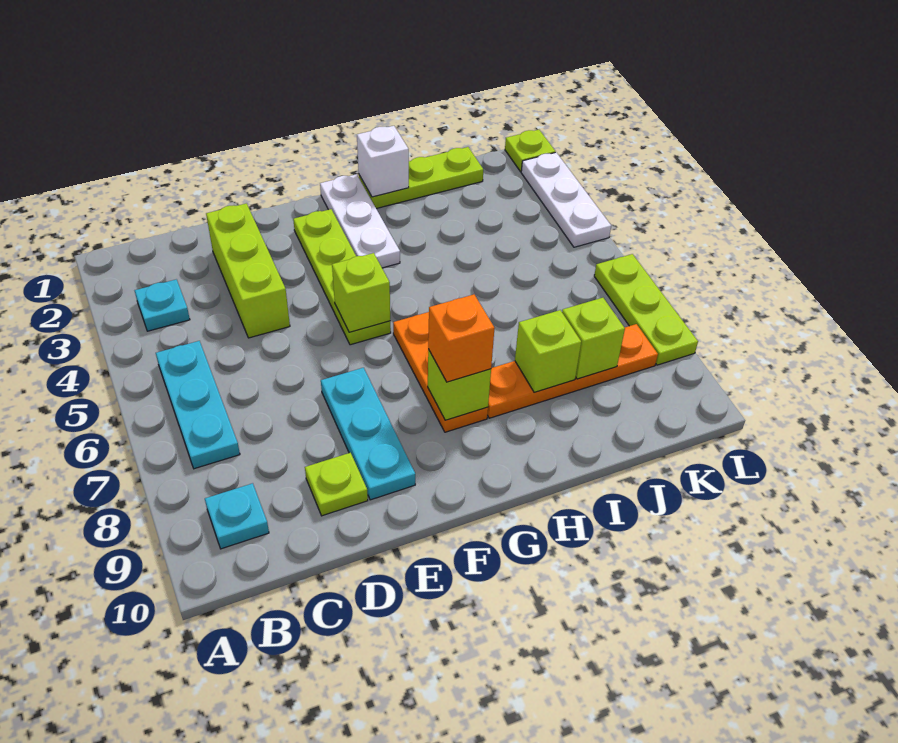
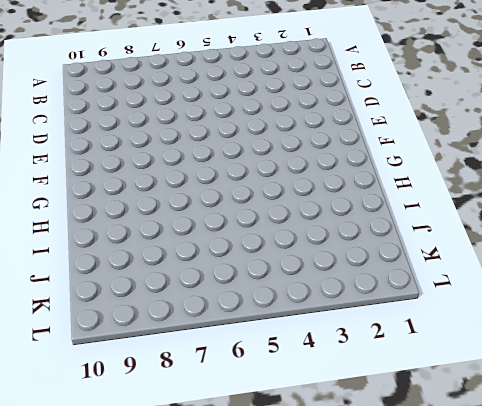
none -> cyan plate B3 level 1
none -> cyan plate B5:B7 level 1
none -> cyan plate B9 level 1

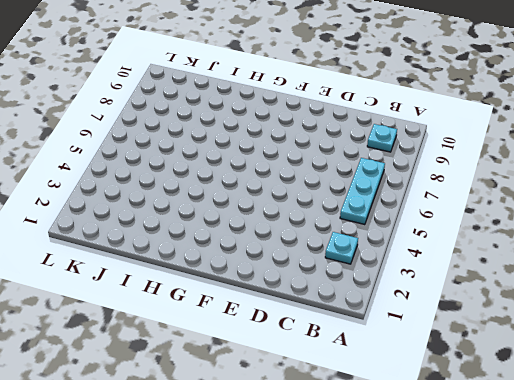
none -> lime brick D2:D4 level 1
none -> lime plate D9 level 1
none -> cyan plate E7:E9 level 1

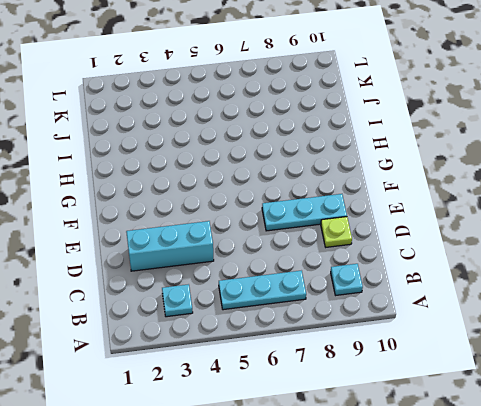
cyan brick D2:D4 level 1 -> lime brick D2:D4 level 1
none -> lime plate F2:F5 level 1
none -> white plate G1:G3 level 1
none -> orange plate G6:G8 level 1

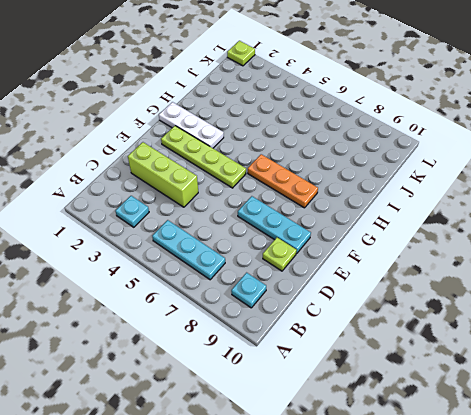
none -> lime plate H1:J1 level 1
none -> orange plate H8:K8 level 1
none -> white plate L2:L4 level 1

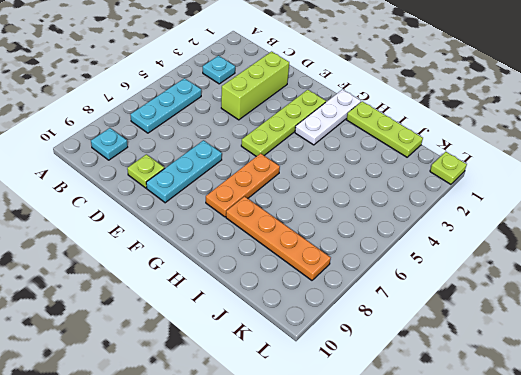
none -> white plate L2:L4 level 1
none -> lime plate L6:L8 level 1
none -> lime brick F5 level 2

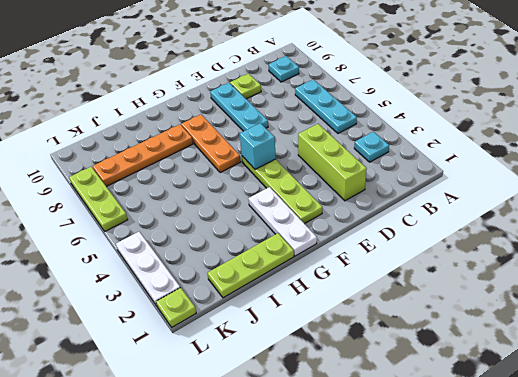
cyan brick F5 level 2 -> lime brick F5 level 2
none -> lime brick G8 level 2
none -> white brick H1 level 2
none -> lime brick I8 level 2

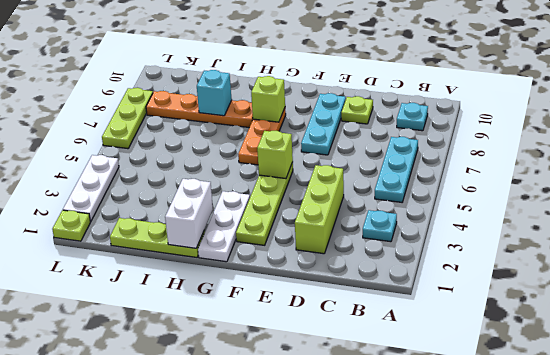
white brick H1:H2 level 2 -> white brick H1 level 2
cyan brick I8 level 2 -> lime brick I8 level 2
none -> lime brick J8 level 2
none -> orange brick G8 level 3

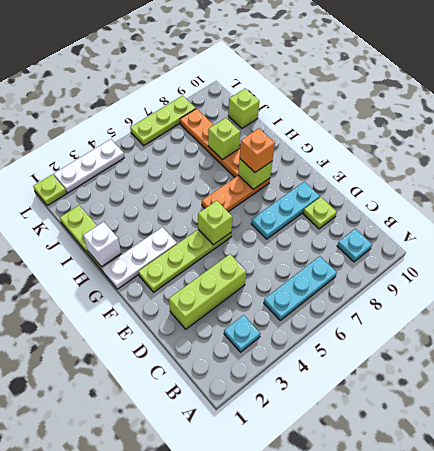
lime brick J10 level 1 -> lime brick J8 level 2

